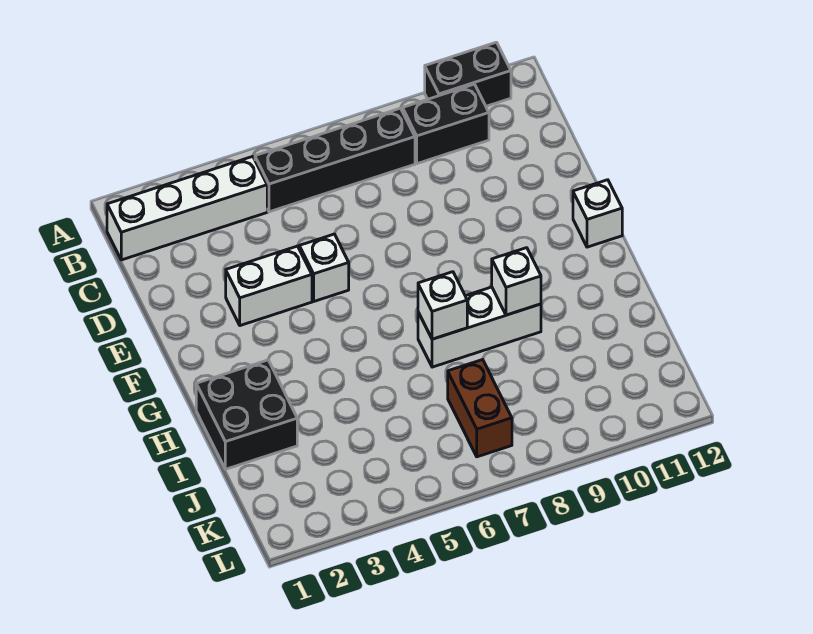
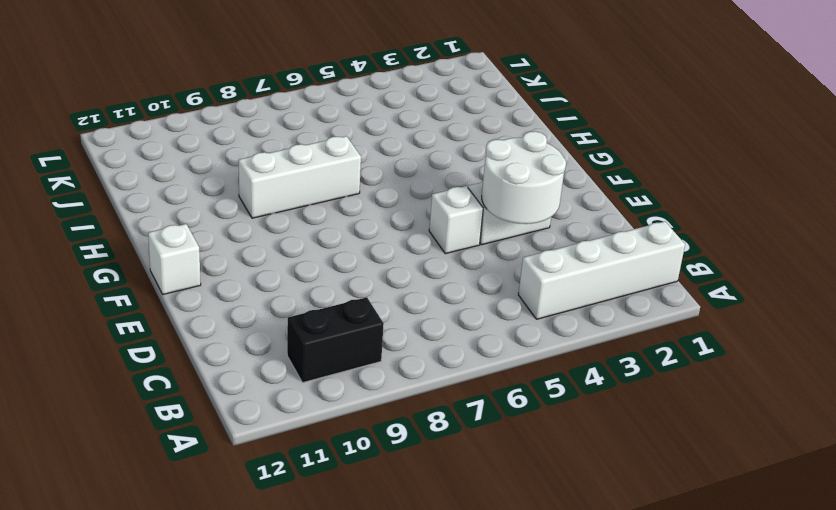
white round brick D3:E4 level 2 -> none
none -> black brick A10:A11 level 1
none -> black brick B5:B8 level 1
none -> black brick H1:I2 level 1

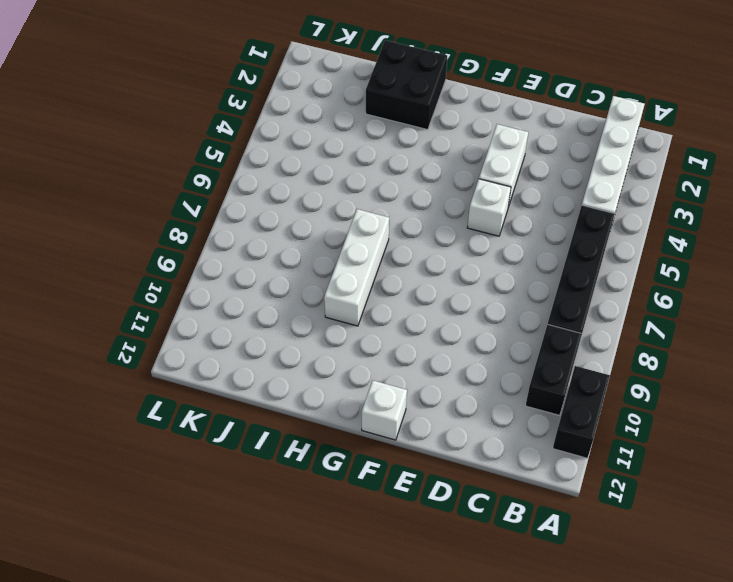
none -> brown brick J7:K7 level 1
none -> white brick H7 level 2
none -> white brick H9 level 2

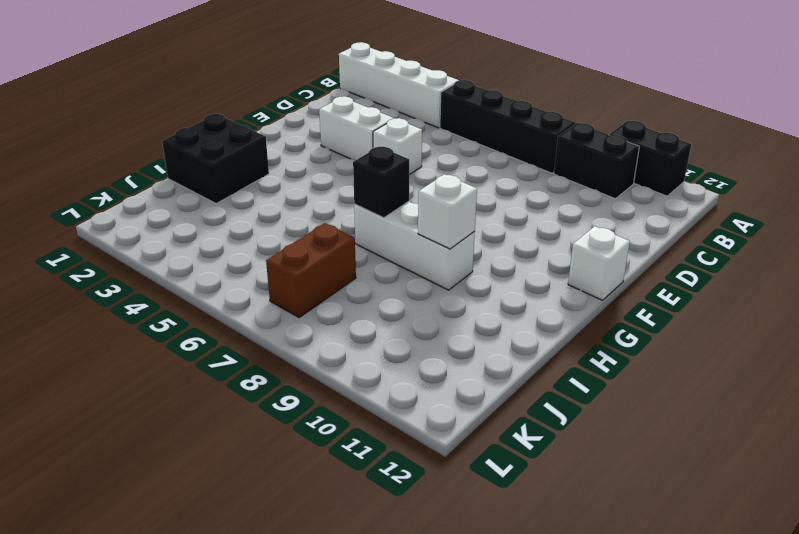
black brick H7 level 2 -> white brick H7 level 2

